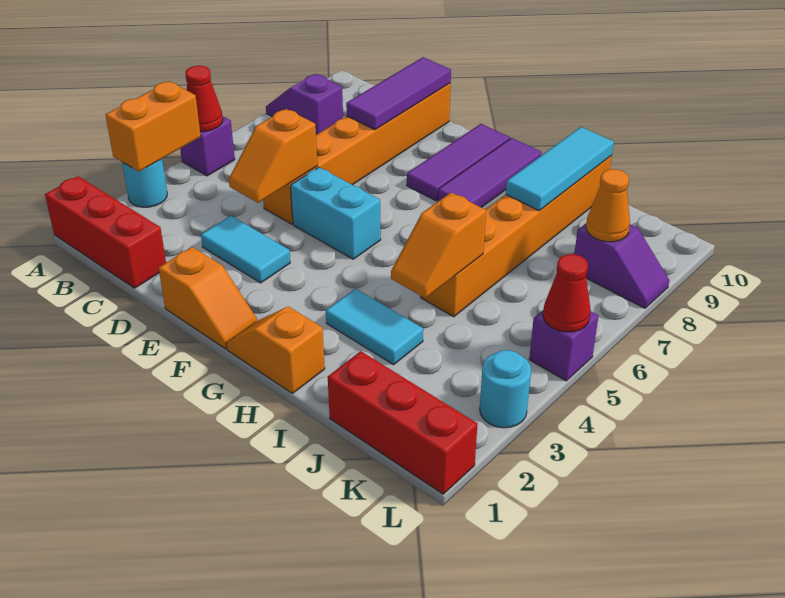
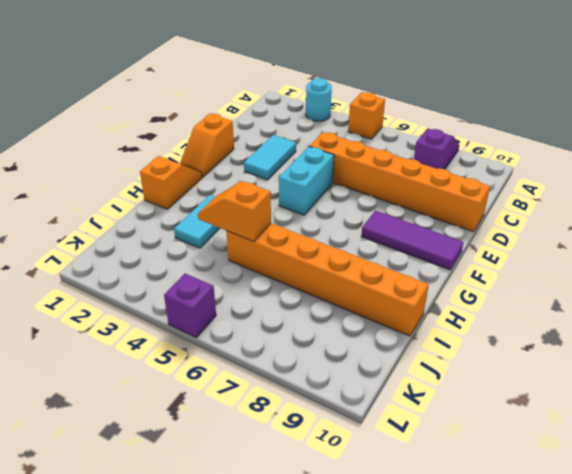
orange brick A5 level 1 -> purple brick A5 level 1
none -> red brick A1:C1 level 1
none -> purple tile G8:G10 level 1
none -> red brick J1:L1 level 1

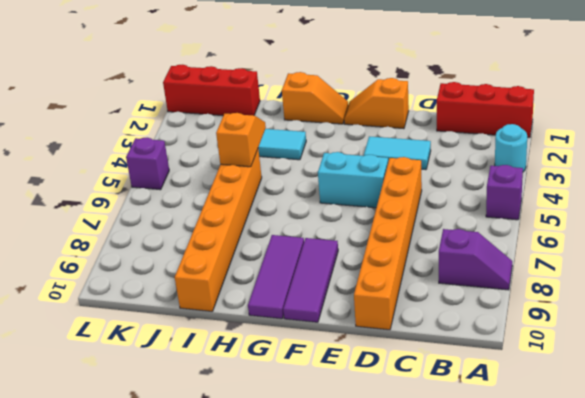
none -> purple slope K8:L8 level 1 top K
none -> cyan round brick L3 level 1
none -> orange brick A3:A4 level 2

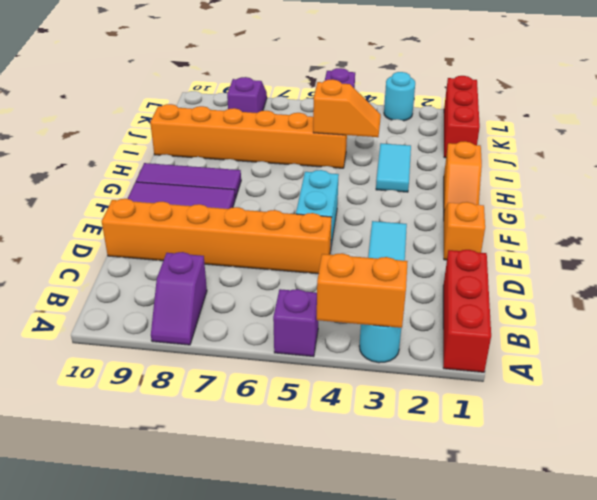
none -> red cone A5 level 2
none -> orange slope D4:D5 level 2 top 5
none -> purple tile D8:D10 level 2

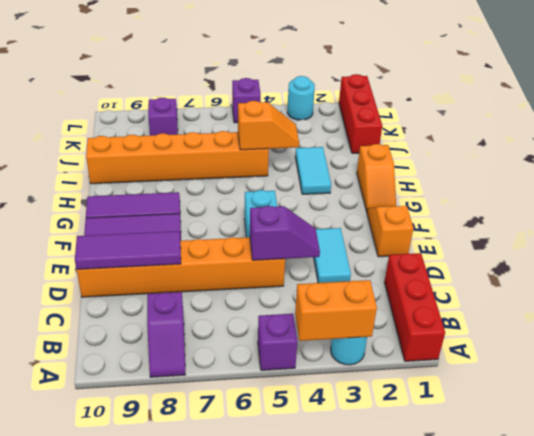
purple slope D4:D5 level 2 top 5 -> orange slope D4:D5 level 2 top 5
none -> red cone A5 level 2
none -> cyan tile I8:I10 level 2
none -> orange cone K8 level 2

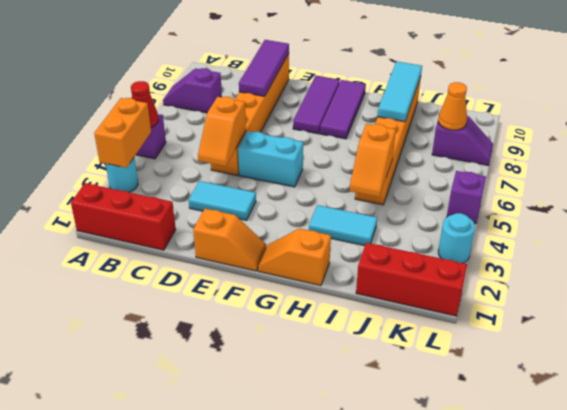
none -> red cone L5 level 2

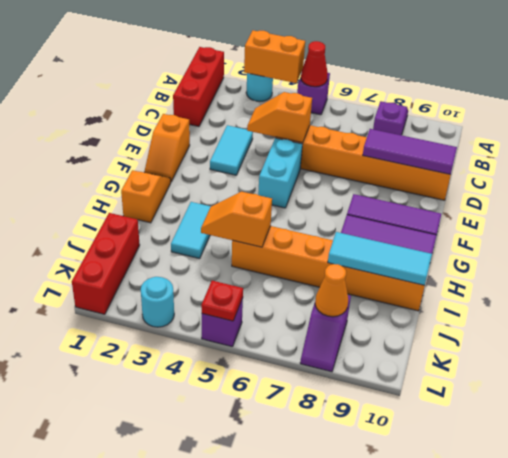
red plate L5 level 2 -> red cone L5 level 2

